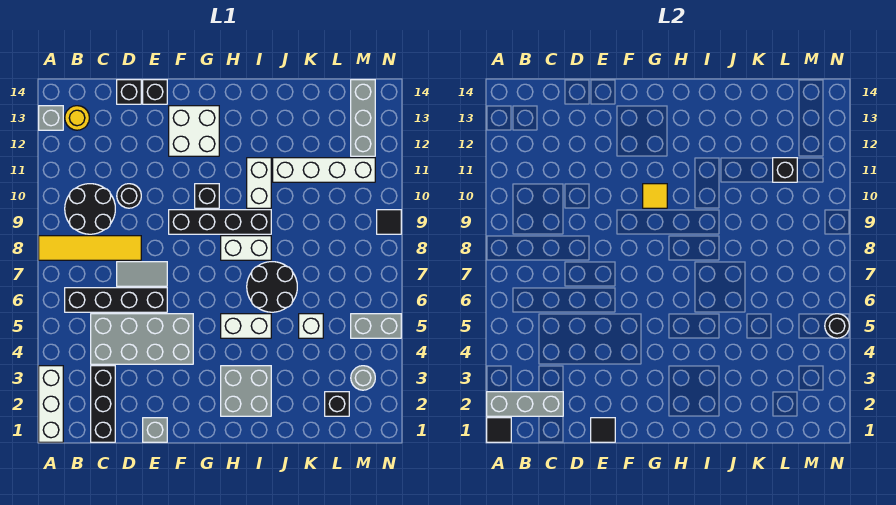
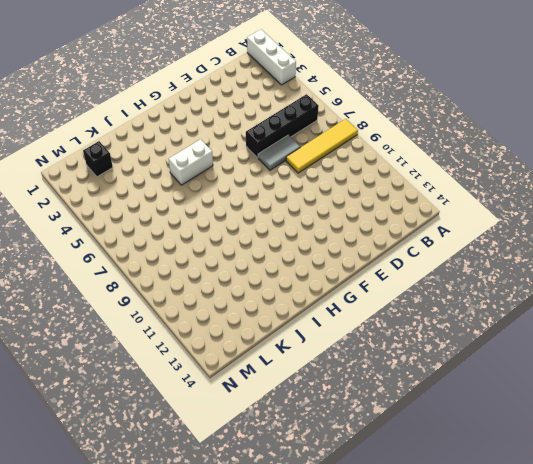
none -> grey brick A13 level 1
none -> black round brick B9:C10 level 1
none -> yellow round brick B13 level 1
none -> black brick C1:C3 level 1

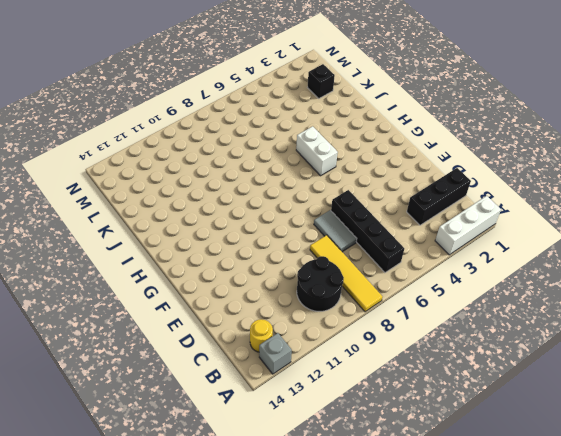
none -> grey brick C4:F5 level 1
none -> black round brick D10 level 1
none -> black brick D14 level 1
none -> grey brick E1 level 1

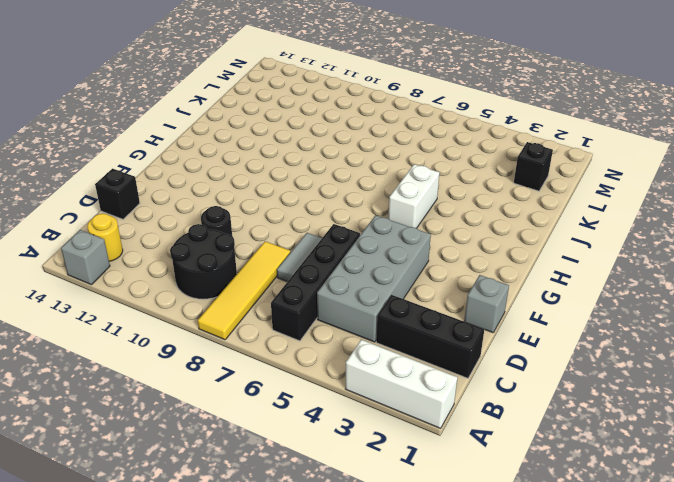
none -> black brick E14 level 1
none -> black brick F9:I9 level 1
none -> white brick F12:G13 level 1
none -> black brick G10 level 1

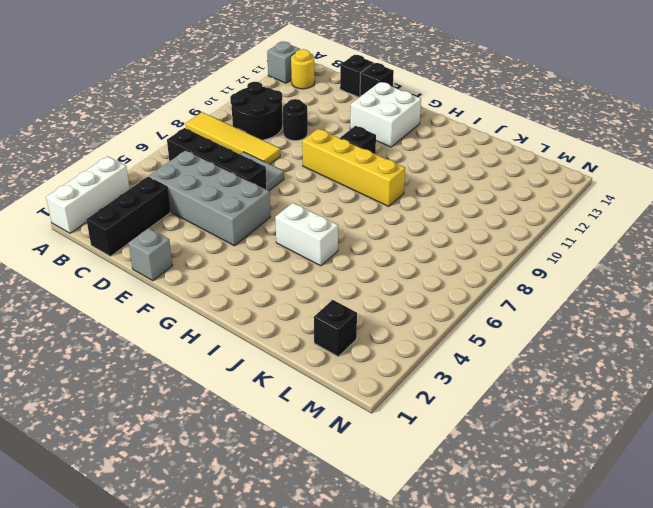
yellow brick F9:I9 level 1 -> black brick F9:I9 level 1
none -> grey brick H2:I3 level 1
none -> white brick H8:I8 level 1
none -> black round brick I6:J7 level 1
none -> white brick I10:I11 level 1

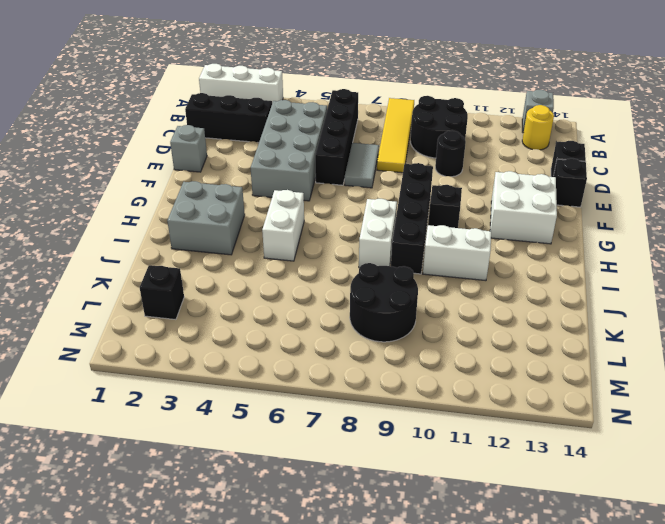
black round brick K8:L9 level 1 -> black round brick I6:J7 level 1
none -> white brick J11:M11 level 1
none -> white brick K5 level 1
none -> grey round brick M3 level 1
none -> grey brick M5:N5 level 1

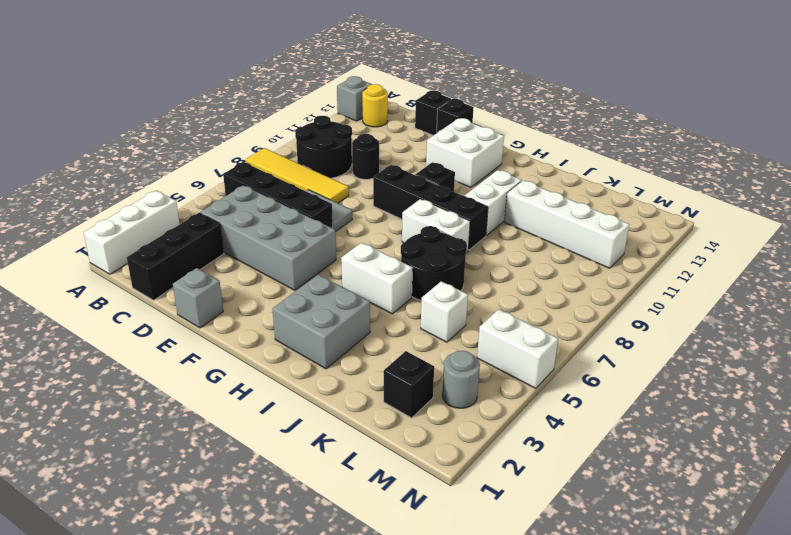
white brick M5:N5 level 1 -> grey brick M5:N5 level 1
none -> grey brick M12:M14 level 1
none -> black tile N9 level 1
none -> black tile A1 level 2
none -> grey brick A2:C2 level 2

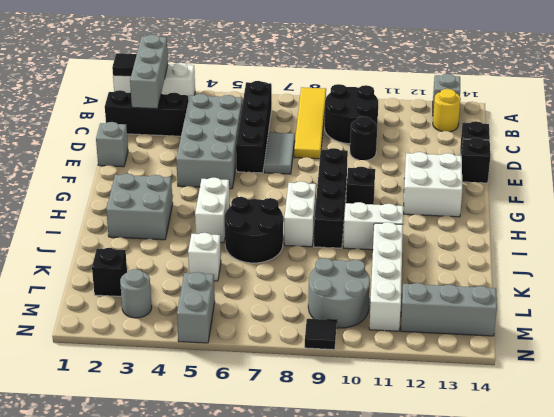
grey round brick L9:M10 level 1 -> none
none -> black tile E1 level 2
none -> yellow tile G10 level 2
none -> black brick L11 level 2
none -> black round brick N5 level 2

